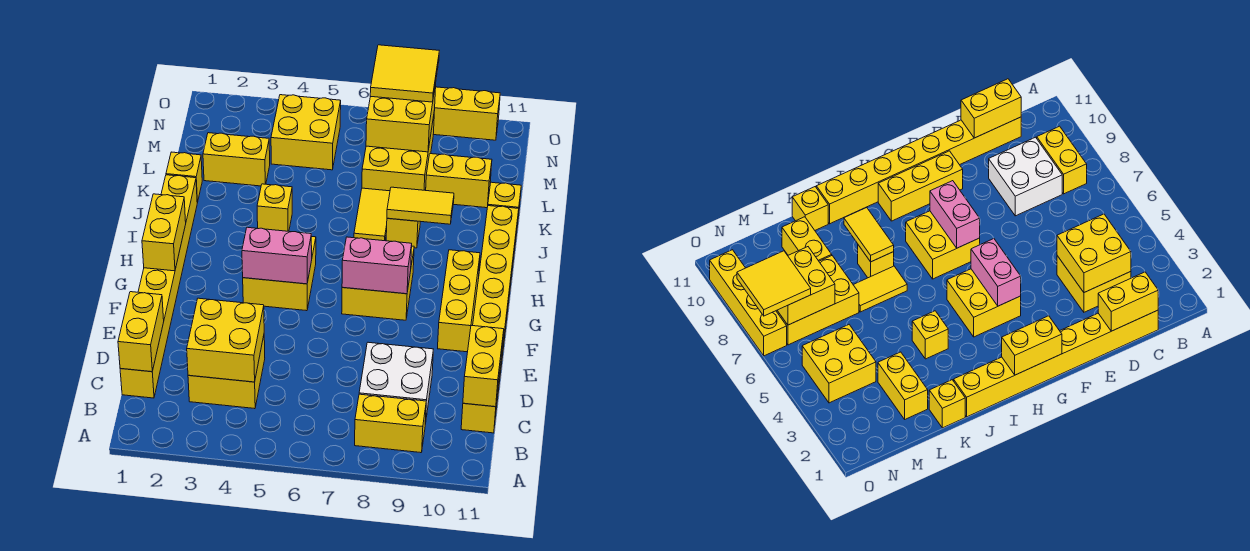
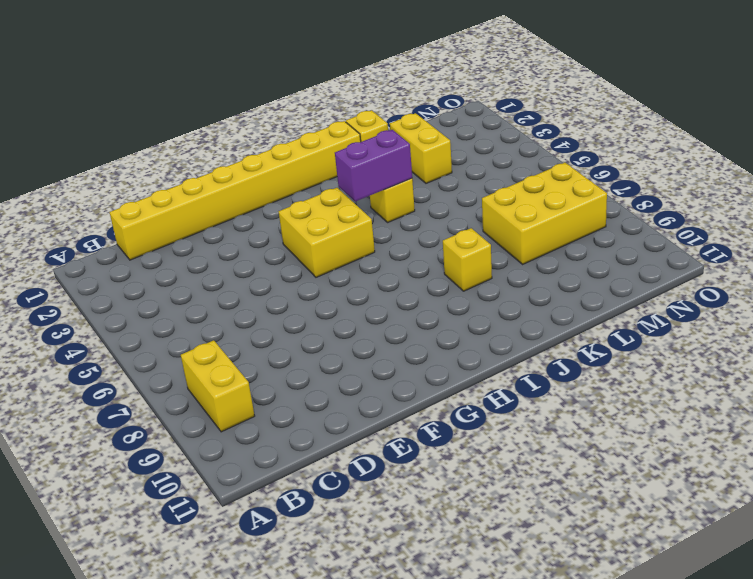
purple brick I4:J4 level 2 -> none
none -> yellow brick C3:D4 level 1
none -> white brick C8:D9 level 1
none -> yellow brick C11:J11 level 1

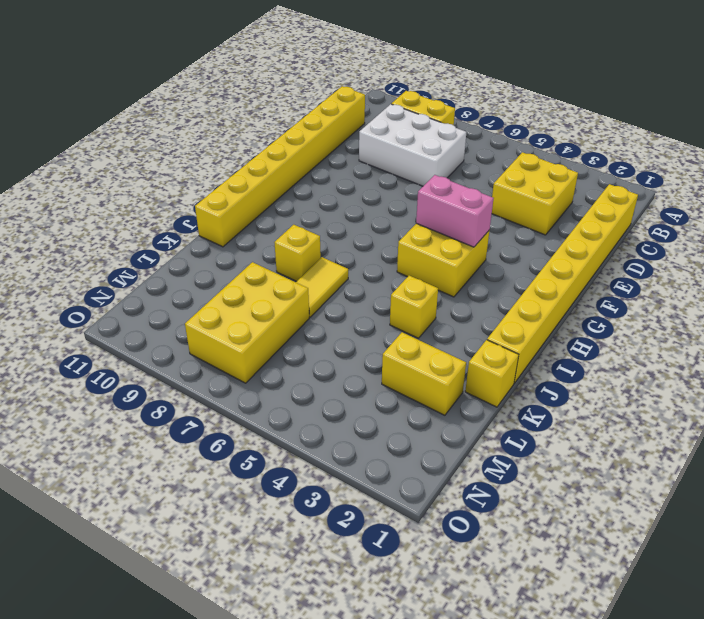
white brick C7:D9 level 1 -> white brick C8:D9 level 1
none -> yellow brick F10:H10 level 1
none -> yellow brick G7:H8 level 1
none -> yellow brick K11 level 1

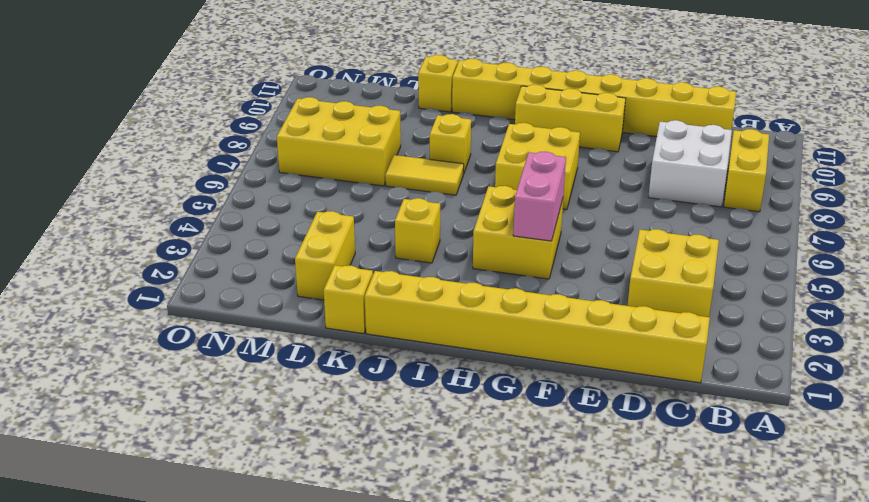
none -> yellow brick L9:L10 level 1
none -> yellow brick M4:N5 level 1
none -> yellow brick O7:O10 level 1

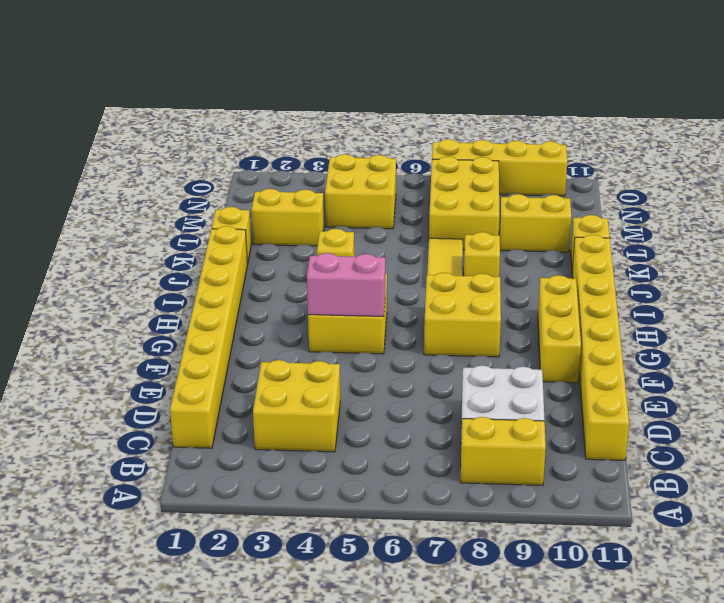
none -> yellow brick C1:D1 level 2
none -> yellow brick C3:D4 level 2
none -> yellow brick C11:D11 level 2

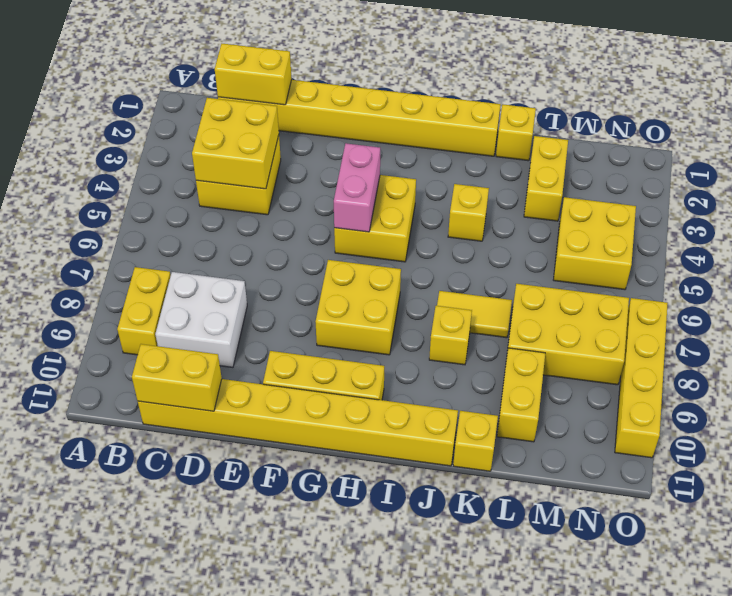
none -> yellow brick G1:H1 level 2
none -> pink brick G7:G8 level 2
none -> yellow tile J8:J9 level 2

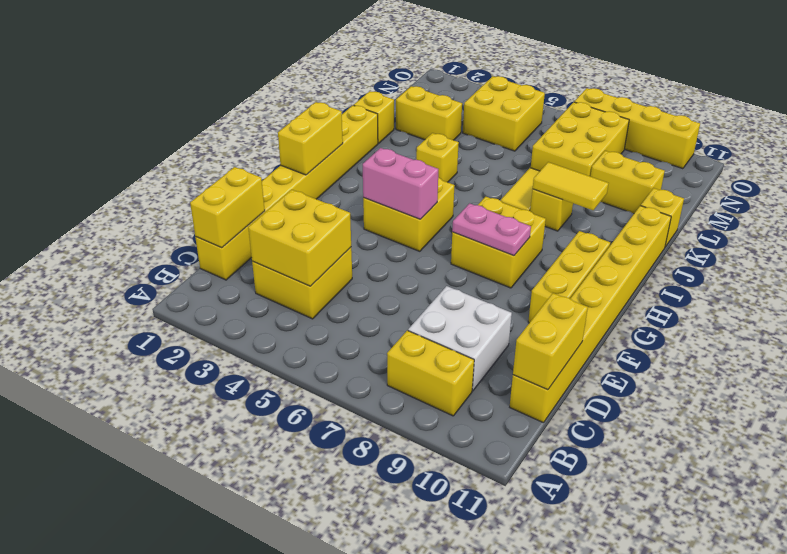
pink plate G7:G8 level 2 -> pink brick G7:G8 level 2
none -> yellow brick M7:N8 level 2
none -> yellow tile N7:O8 level 3

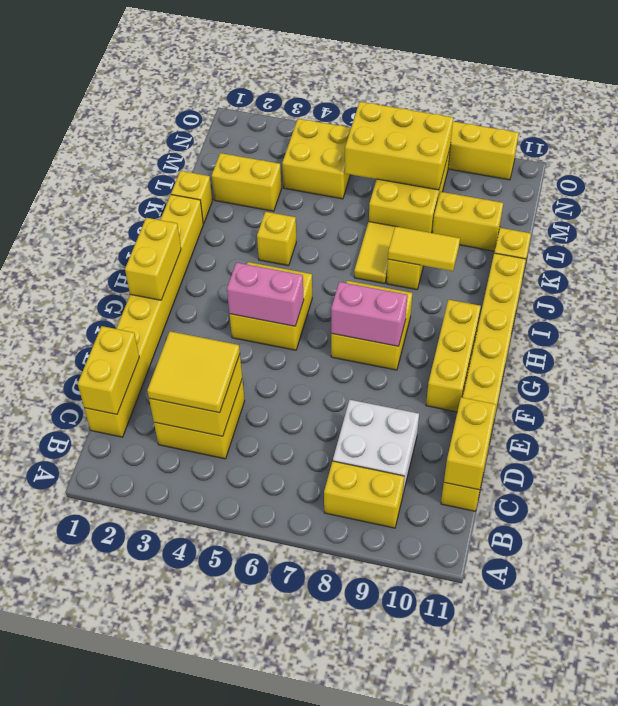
yellow tile C3:D4 level 3 -> yellow tile N7:O8 level 3
yellow brick M6:N8 level 2 -> yellow brick M7:N8 level 2

